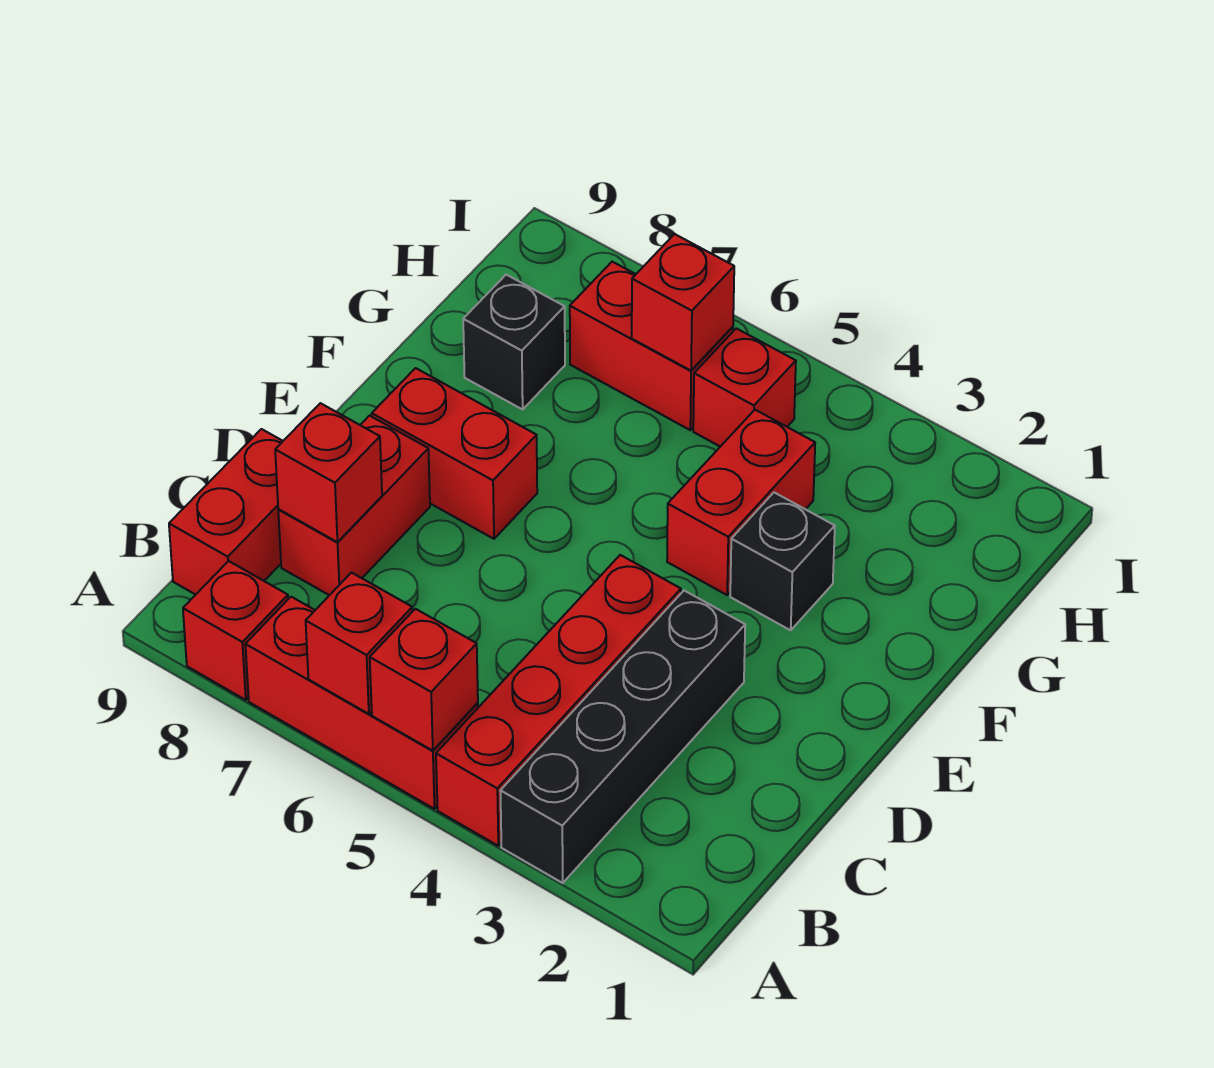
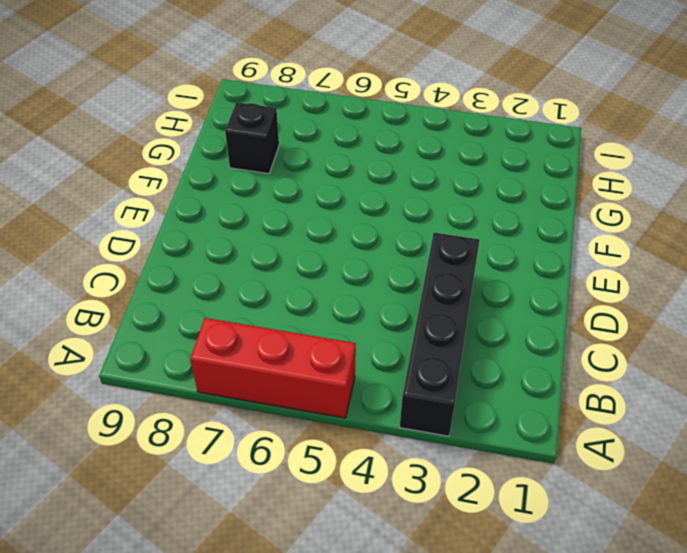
none -> red brick A4:D4 level 1
none -> red brick A8 level 1
none -> red brick B9:C9 level 1

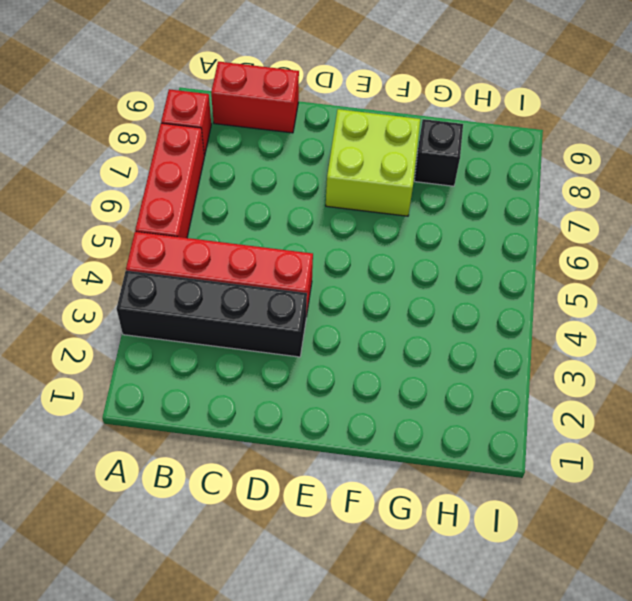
lime brick E7:F8 level 1 -> red brick E7:E8 level 1
none -> red brick C8:D8 level 1
none -> black brick F3 level 1
none -> red brick F4:G4 level 1

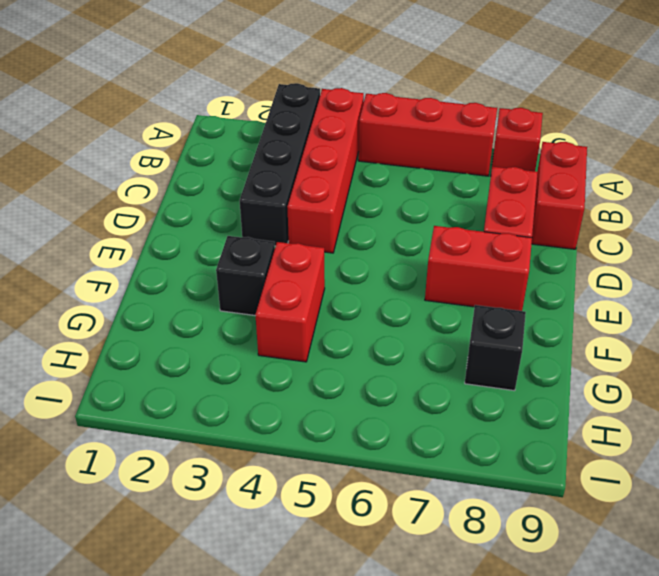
none -> red brick H5 level 1
none -> red brick H6:H7 level 1
none -> red brick A5 level 2

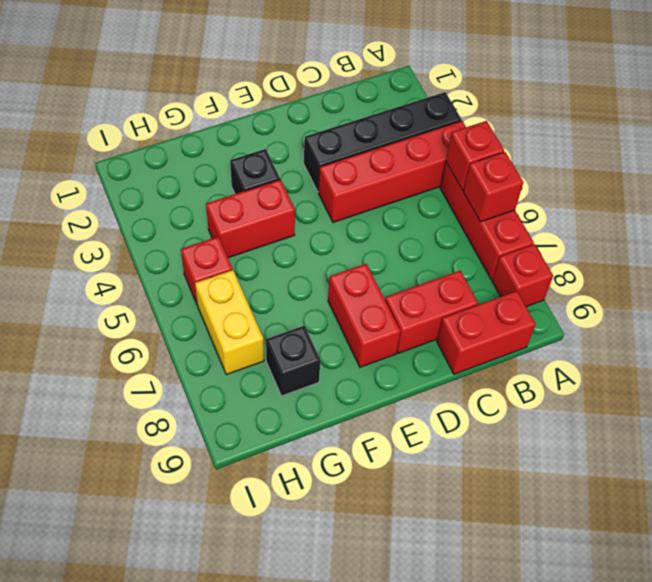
yellow brick H6:H7 level 1 -> red brick H6:H7 level 1
none -> red brick C8 level 2
none -> red brick H6 level 2

